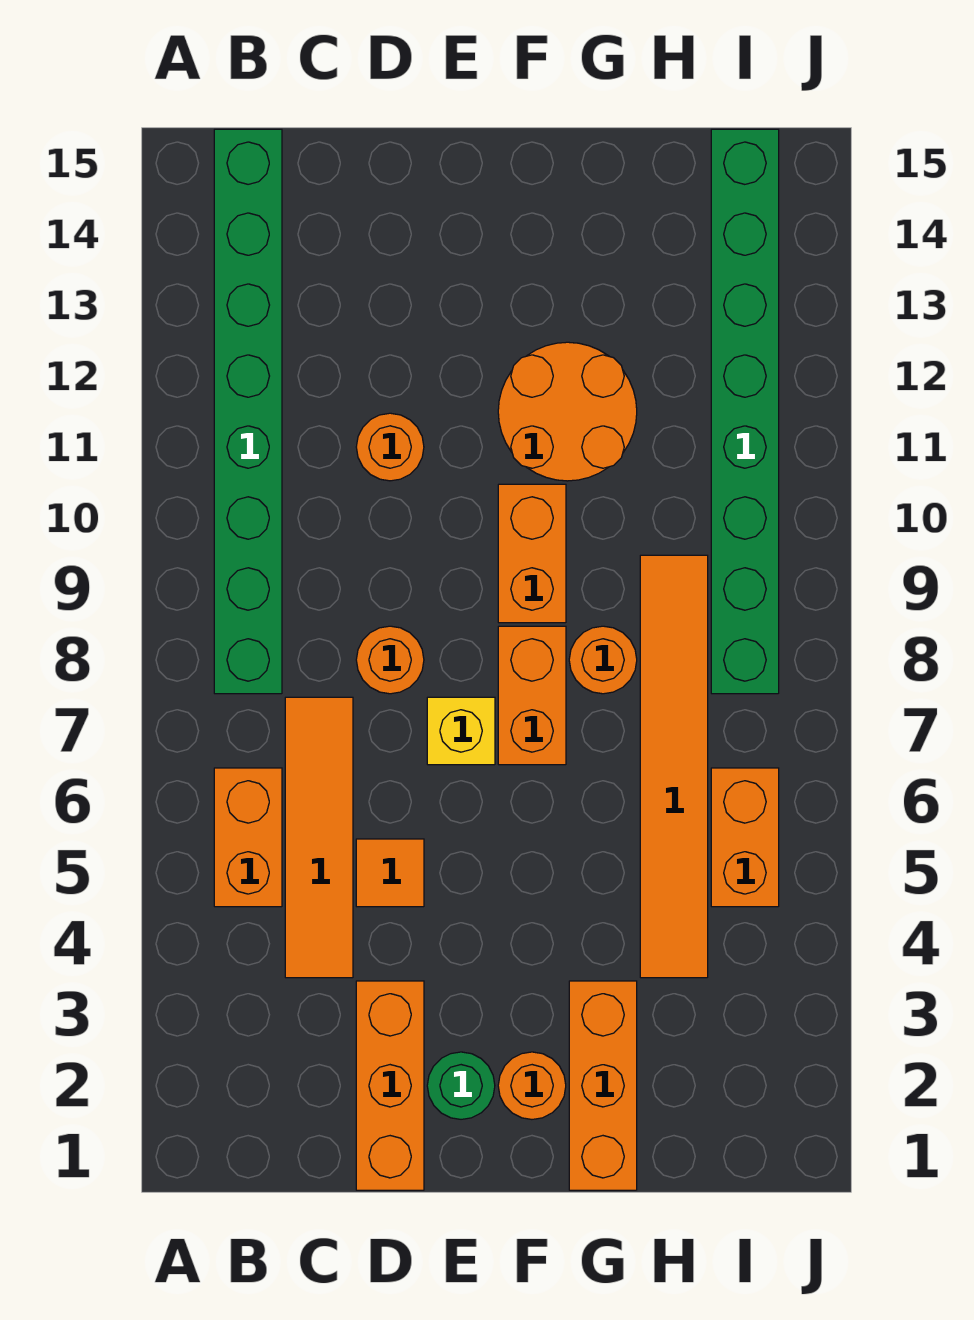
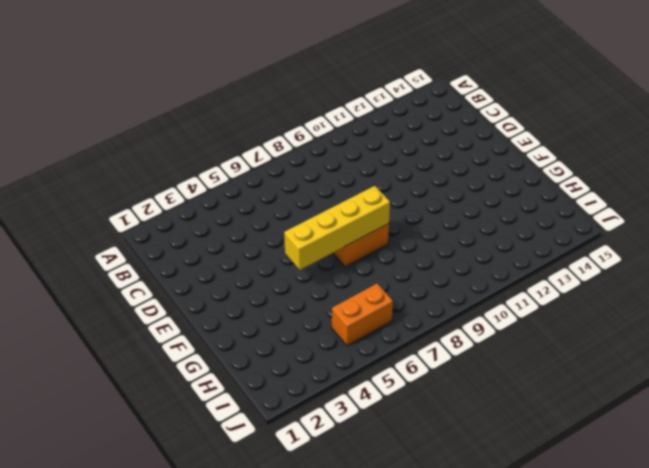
yellow brick F5:F8 level 2 -> none
none -> orange brick B5:B6 level 1
none -> green brick B8:B15 level 1
none -> orange tile C4:C7 level 1

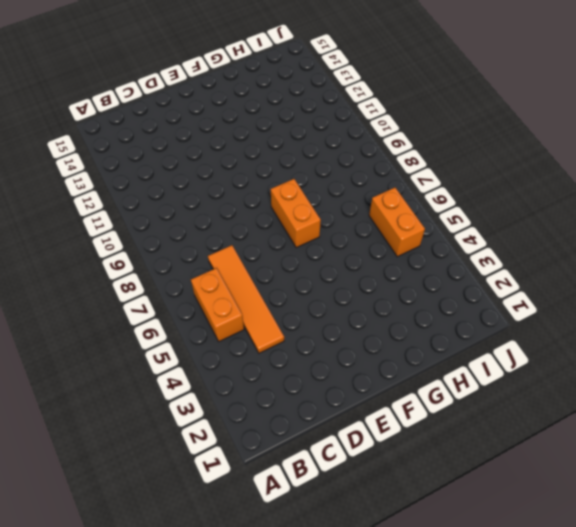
none -> green brick B8:B15 level 1
none -> orange brick D1:D3 level 1
none -> orange tile D5 level 1

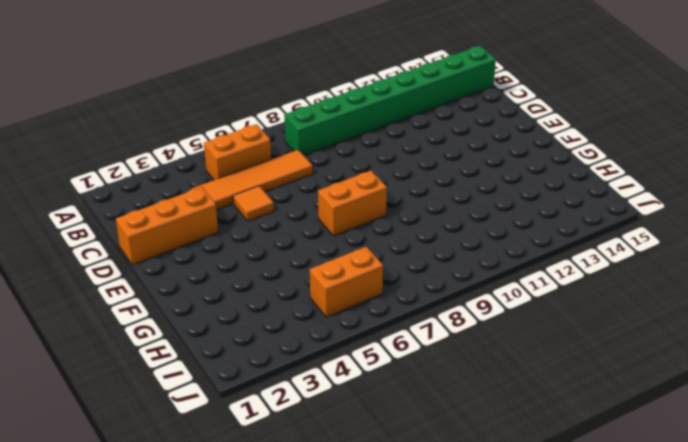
none -> orange round brick D8 level 1
none -> orange round brick D11 level 1
none -> green round brick E2 level 1

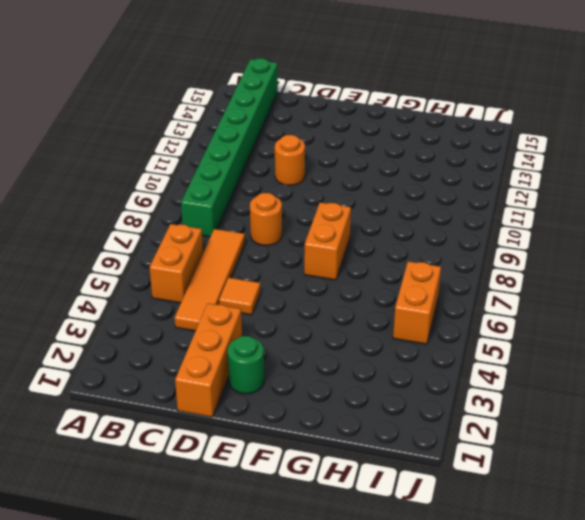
none -> yellow brick E7 level 1
none -> orange round brick F2 level 1
none -> orange brick F9:F10 level 1

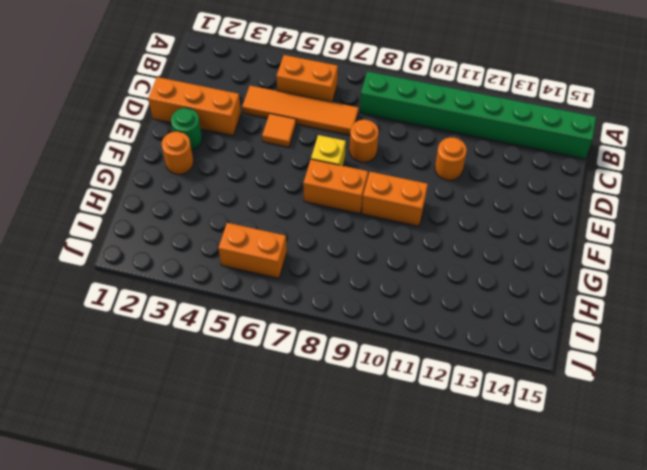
none -> orange round brick F11:G12 level 1
none -> orange brick G1:G3 level 1
none -> orange round brick G8 level 1

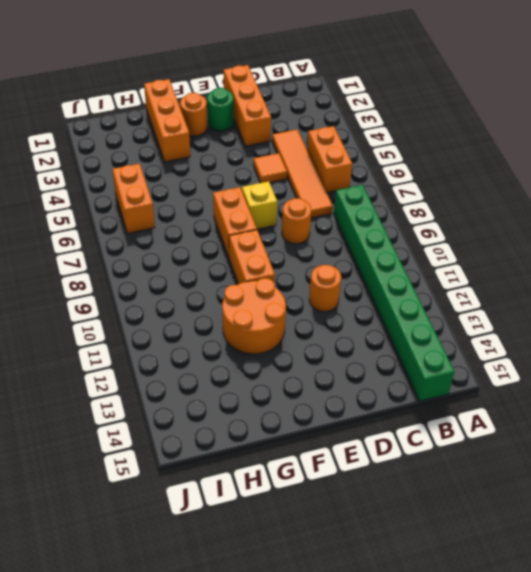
none -> orange round brick G8 level 1
none -> orange tile H4:H9 level 1
none -> green brick I8:I15 level 1

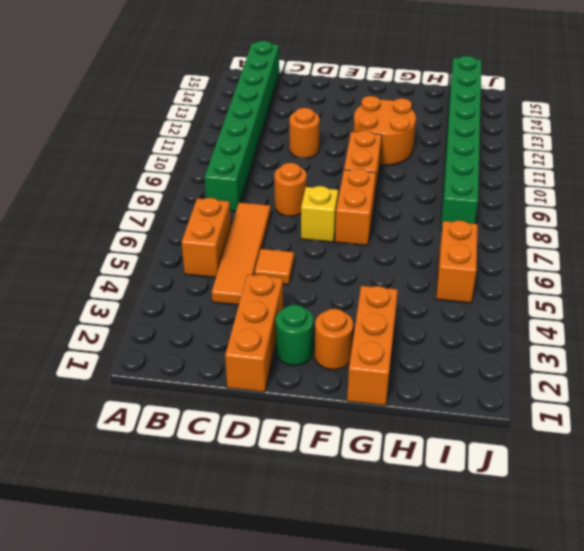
none -> orange round brick G8 level 1
none -> orange tile H4:H9 level 1

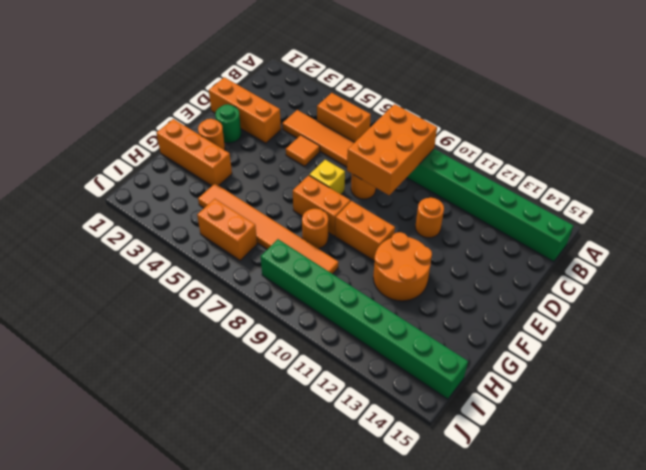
orange brick B8:D9 level 2 -> none

